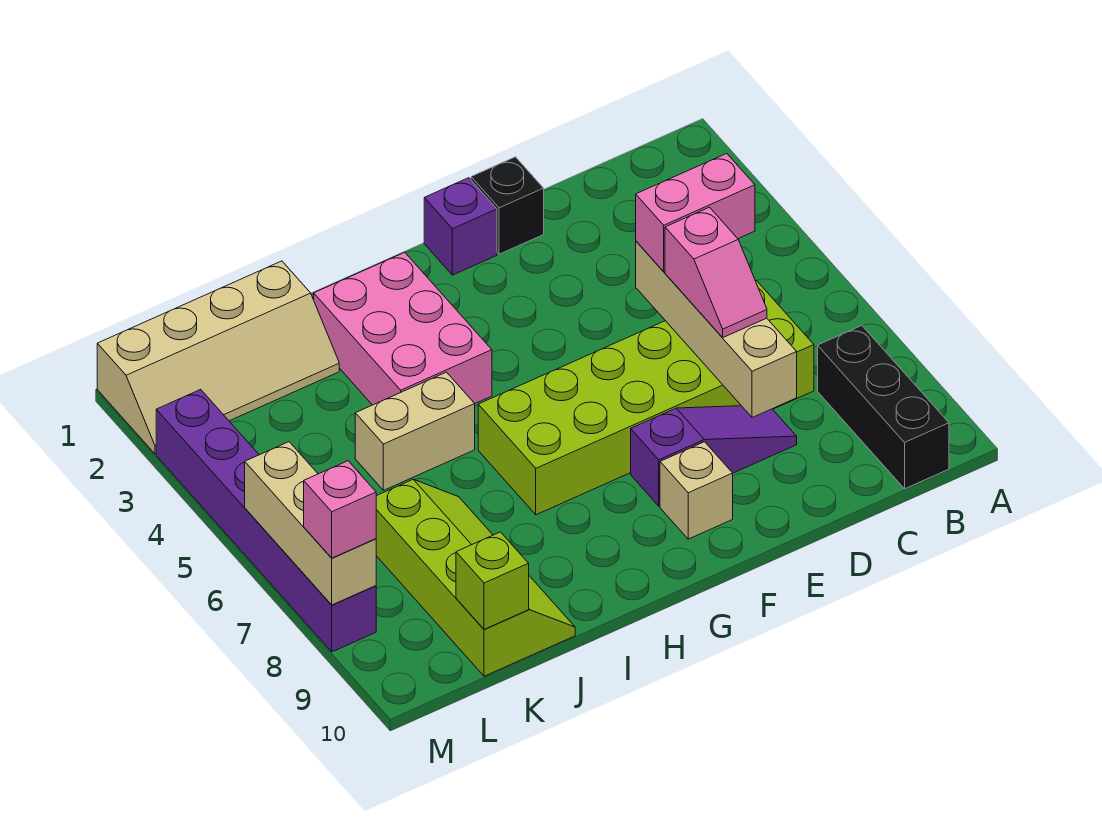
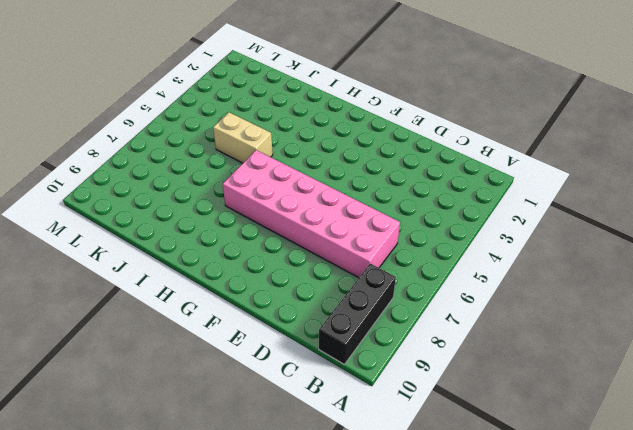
pink brick C6:H7 level 1 -> lime brick C6:H7 level 1
none -> purple slope D8:F8 level 1 top F
none -> black brick E1 level 1
none -> purple brick F1 level 1

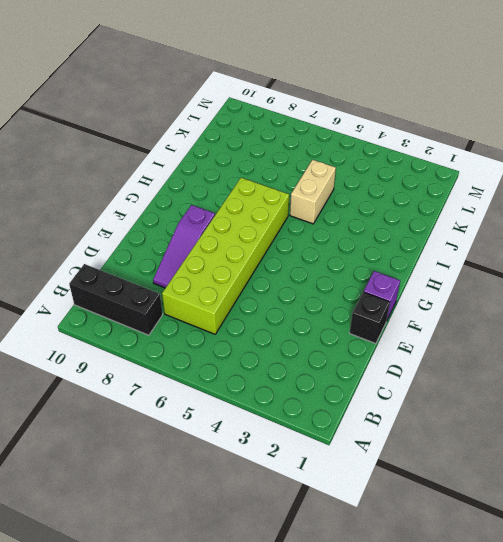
none -> tan brick F9 level 1
none -> pink brick H2:I4 level 1
none -> tan slope J1:M2 level 1 top 1

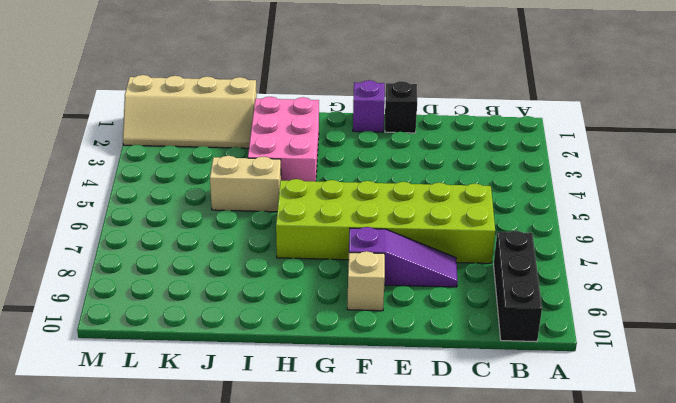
none -> lime slope J7:K10 level 1 top K
none -> purple brick M3:M8 level 1
none -> tan brick D5:D8 level 2

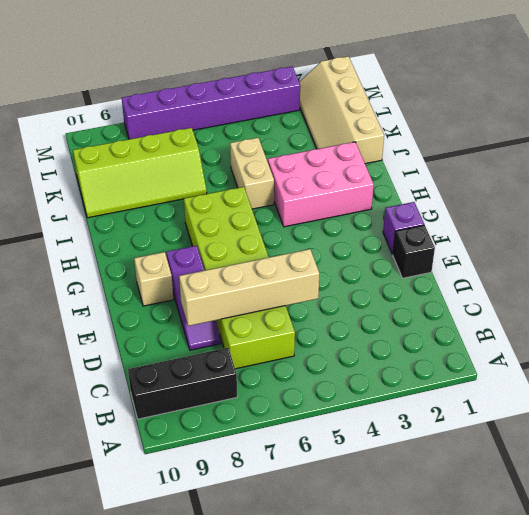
none -> lime brick K10 level 2
none -> tan brick M6:M8 level 2
none -> pink brick C5:D5 level 3

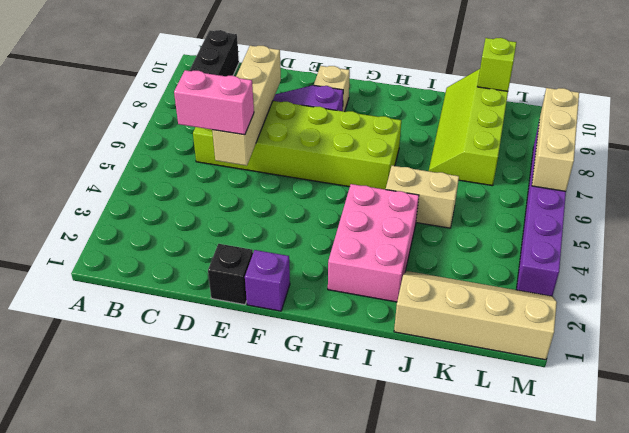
none -> pink slope D6:D7 level 3 top 6
none -> pink brick M8 level 3

